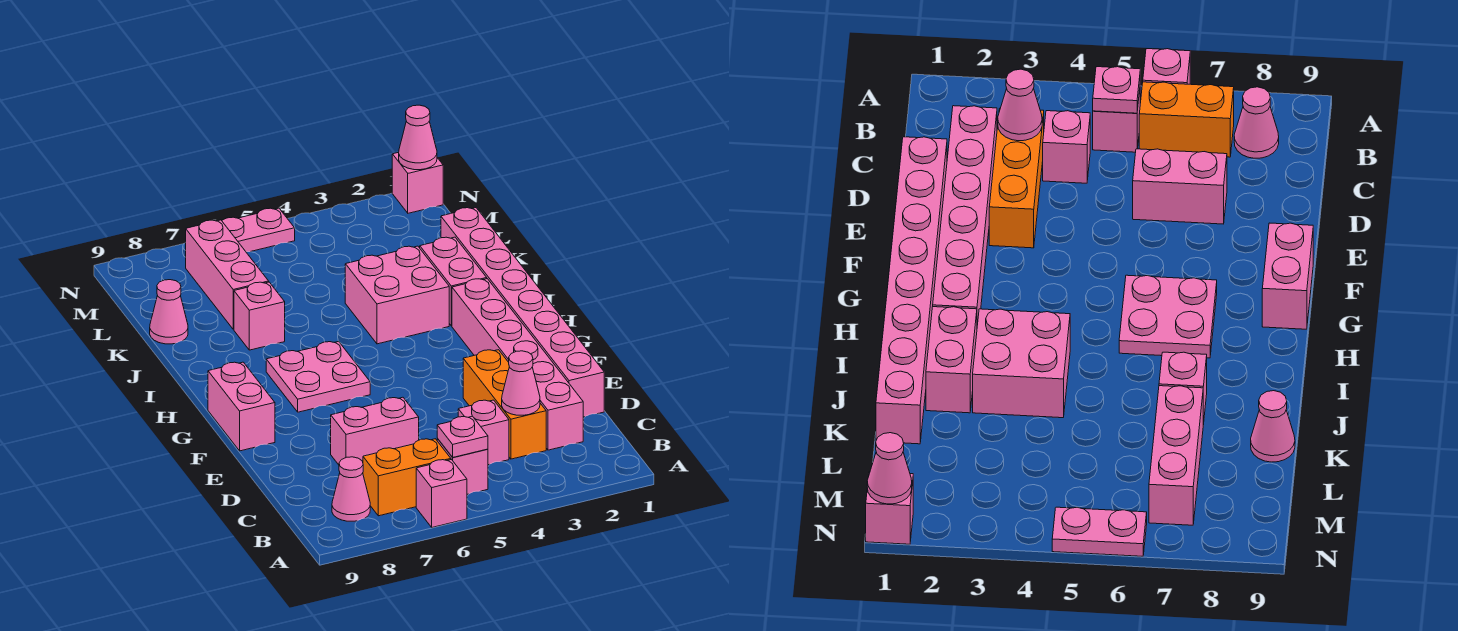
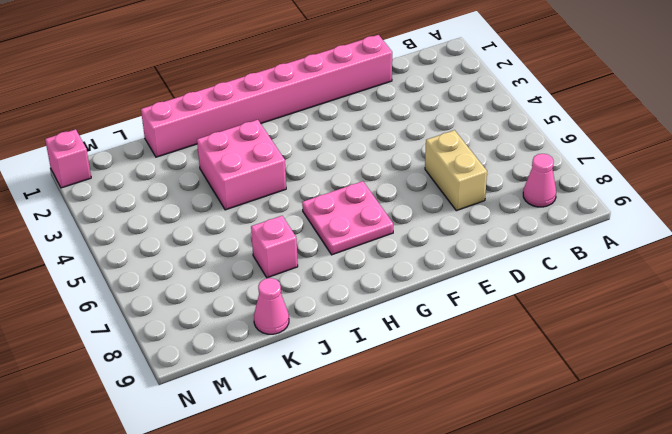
tan brick D6:D7 level 1 -> pink brick D6:D7 level 1
none -> pink brick A6 level 1
none -> pink brick B5 level 1
none -> orange brick B6:B7 level 1

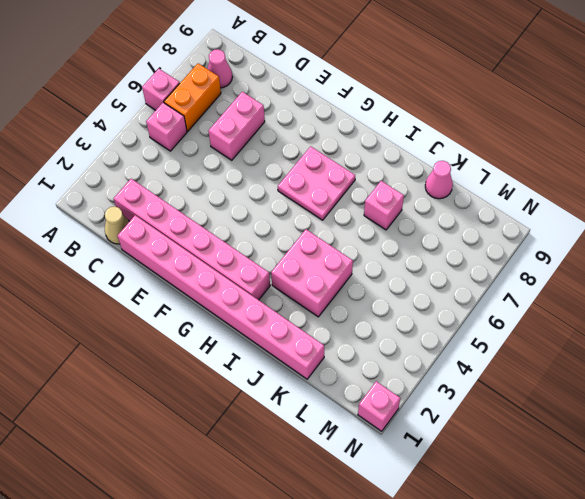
tan cone C1 level 1 -> none
none -> orange brick C3:E3 level 1
none -> pink brick C4 level 1
none -> pink brick F9:G9 level 1

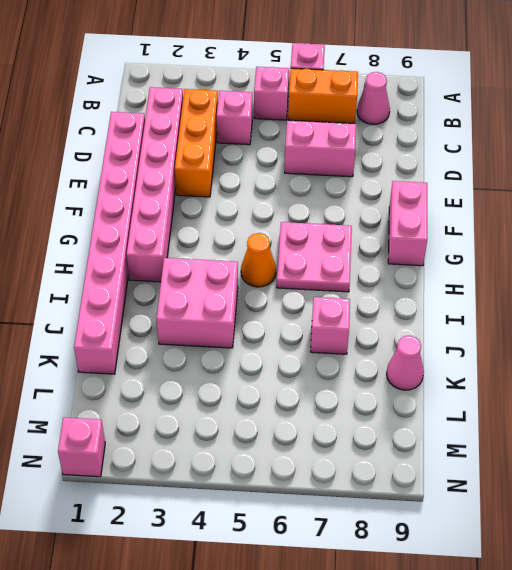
orange cone H5 level 1 -> none
none -> pink brick I2:J2 level 1
none -> pink brick K7:M7 level 1
none -> pink plate N5:N6 level 1

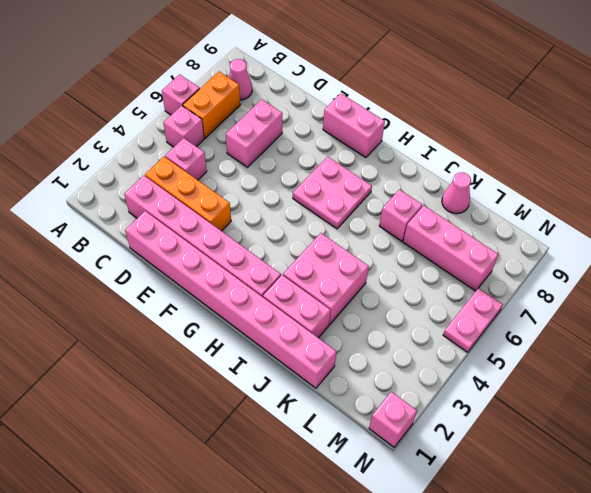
none -> pink plate B5 level 2
none -> pink cone C3 level 2
none -> pink cone N1 level 2

